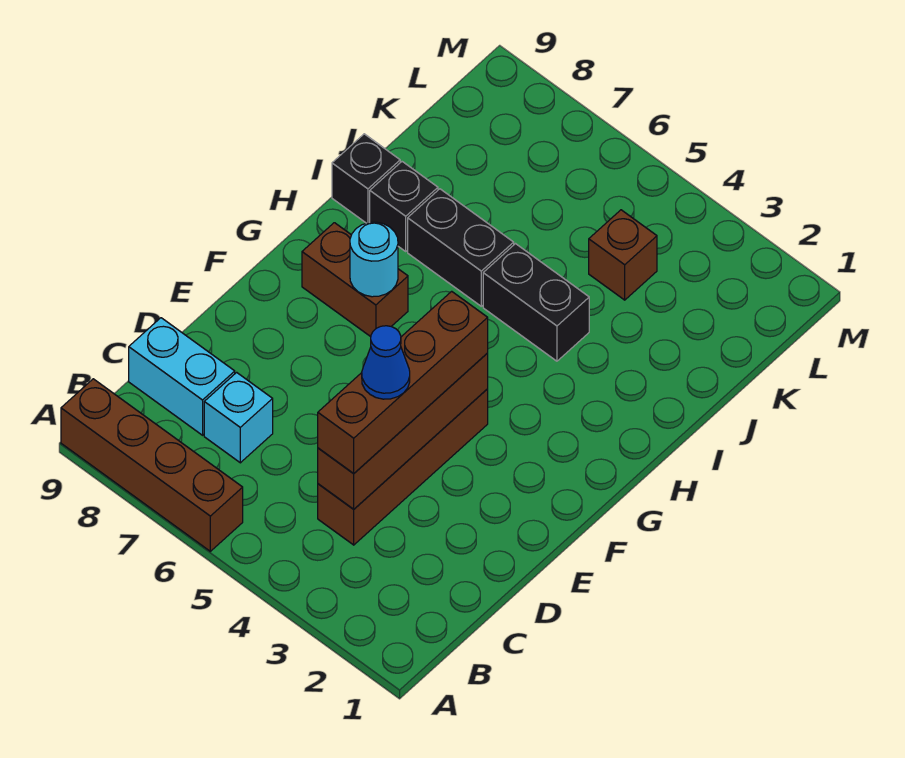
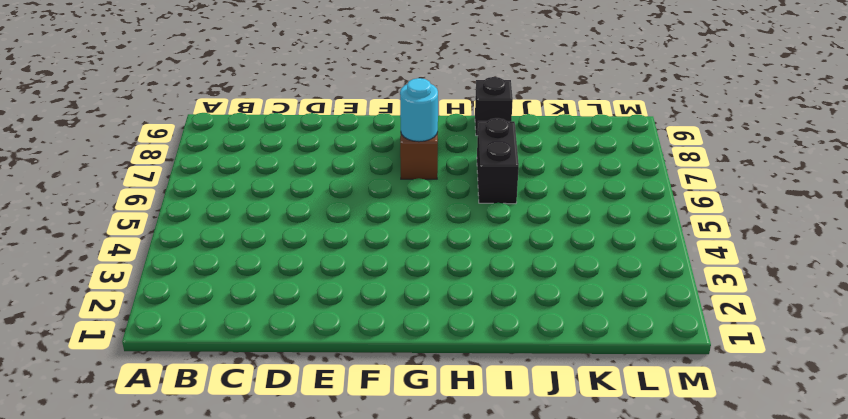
none -> brown brick A6:A9 level 1
none -> brown brick C4:F4 level 1
none -> cyan brick C7 level 1

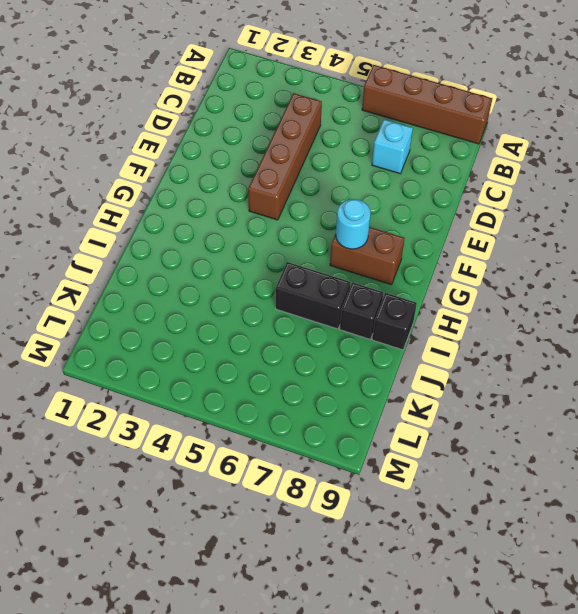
none -> cyan brick C8:C9 level 1
none -> black brick I4:I5 level 1
none -> brown brick K4 level 1

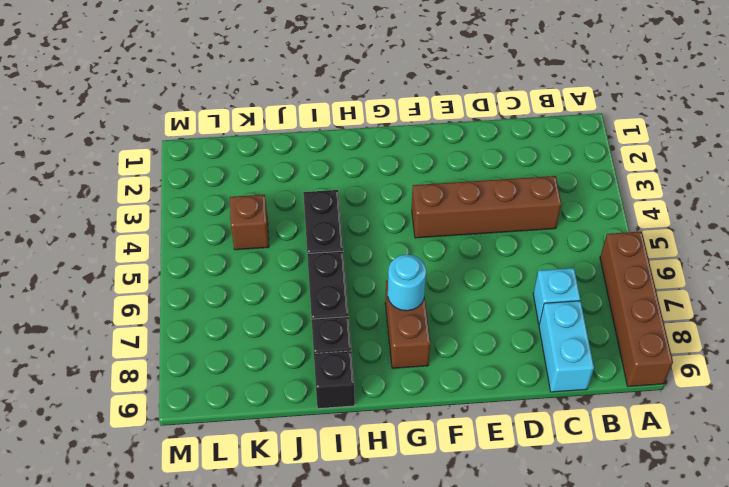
none -> brown brick C4:F4 level 2
none -> brown brick C4:F4 level 3
none -> blue cone D4 level 4

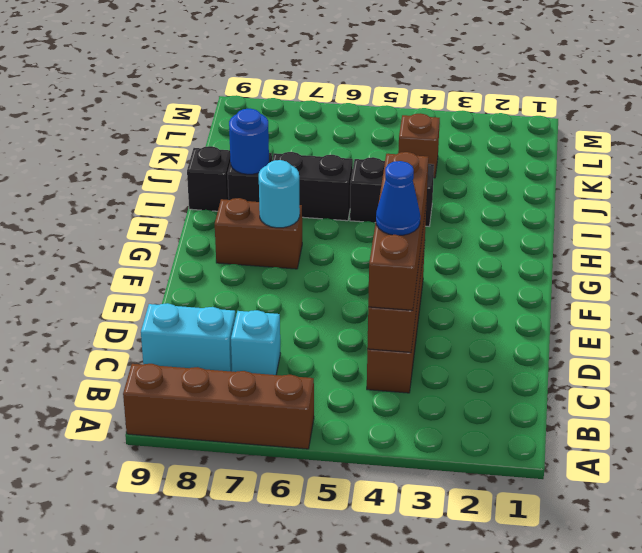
blue round brick I8 level 2 -> none

